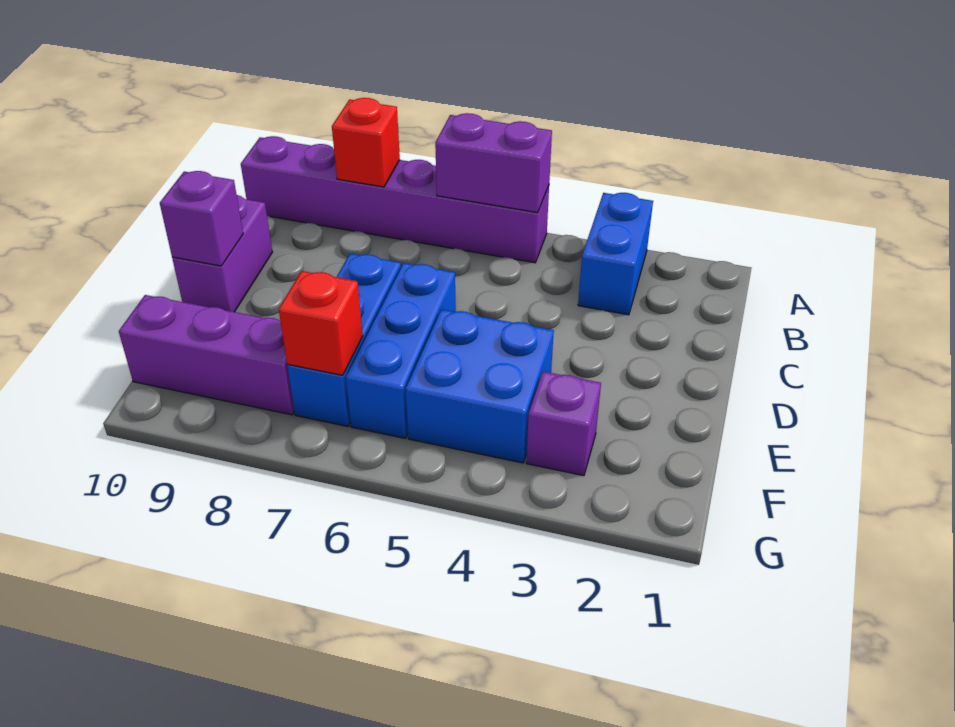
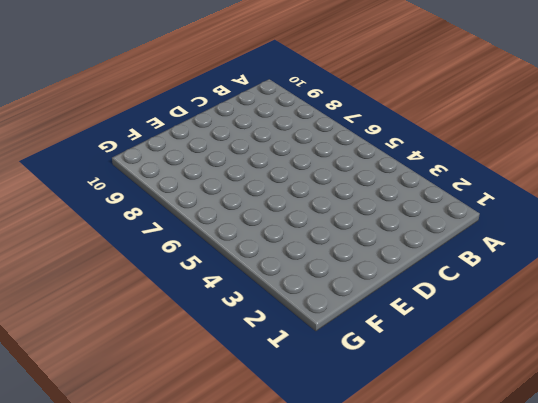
none -> blue brick A3:B3 level 1
none -> purple brick A5:A10 level 1
none -> purple brick C10:D10 level 1

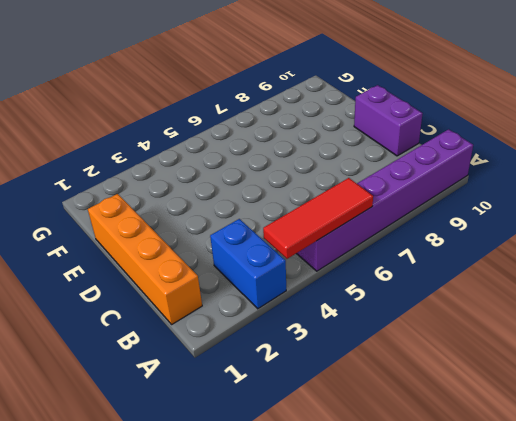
red tile A4:A6 level 2 -> purple brick A5:A6 level 2
orange brick B1:E1 level 1 -> none
none -> blue brick D6:F6 level 1
none -> blue brick D7:F7 level 1
none -> blue brick E4:F5 level 1

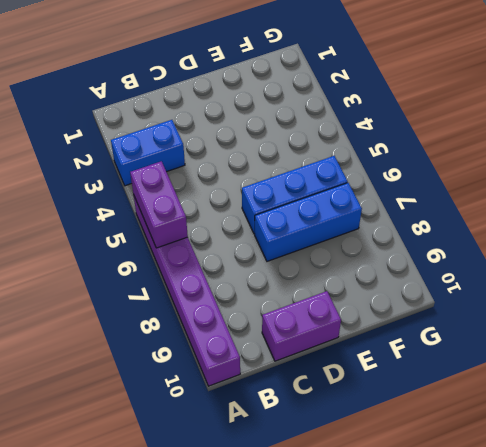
none -> blue brick E4:F5 level 1
none -> purple brick F3 level 1
none -> purple brick F8:F10 level 1

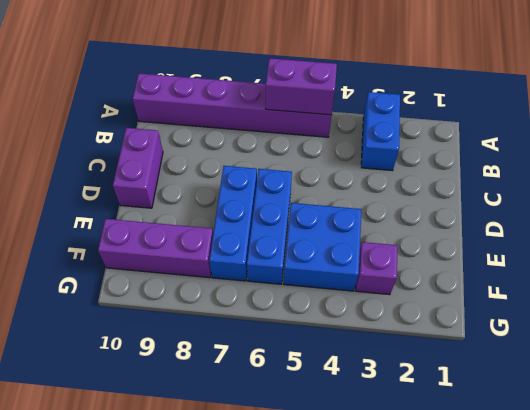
none -> red brick A8 level 2
none -> purple brick D10 level 2
none -> red brick F7 level 2

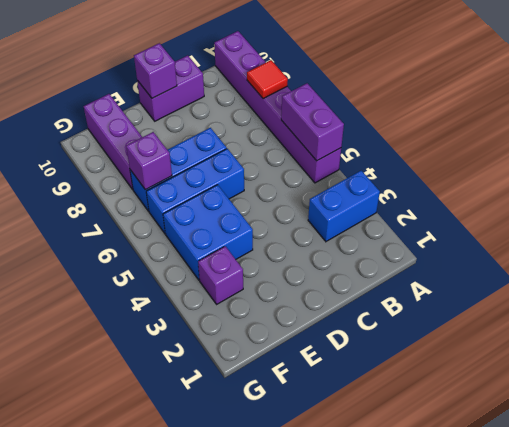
red tile A8 level 2 -> red brick A8 level 2
purple brick F7 level 2 -> red brick F7 level 2

